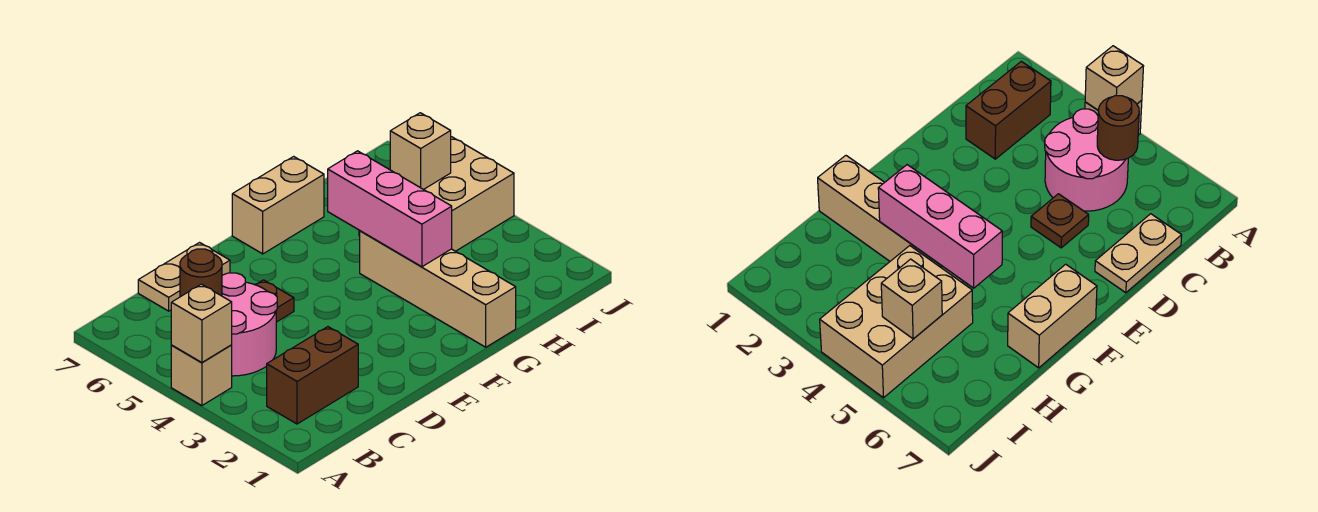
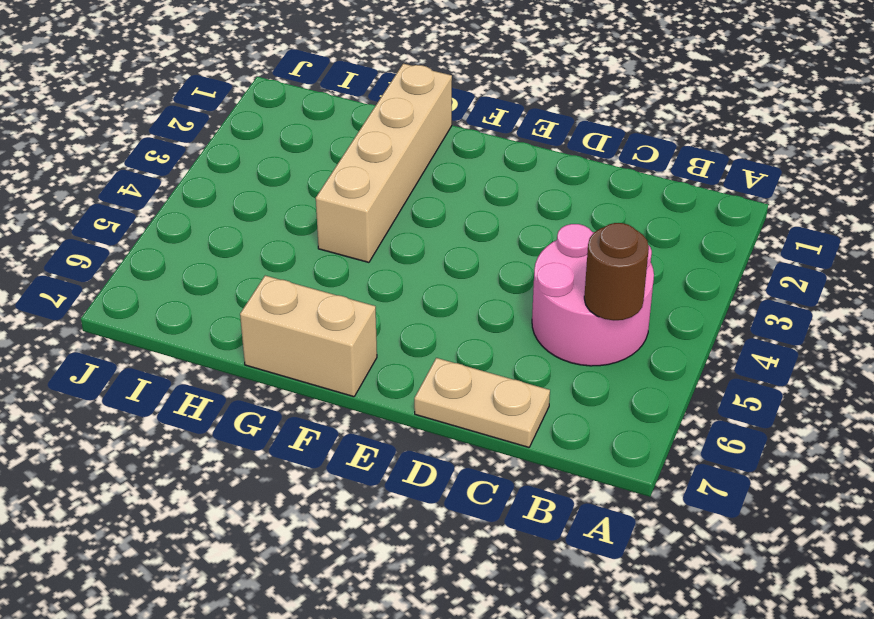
none -> tan brick A4 level 1
none -> brown brick B2:C2 level 1
none -> brown plate D5 level 1

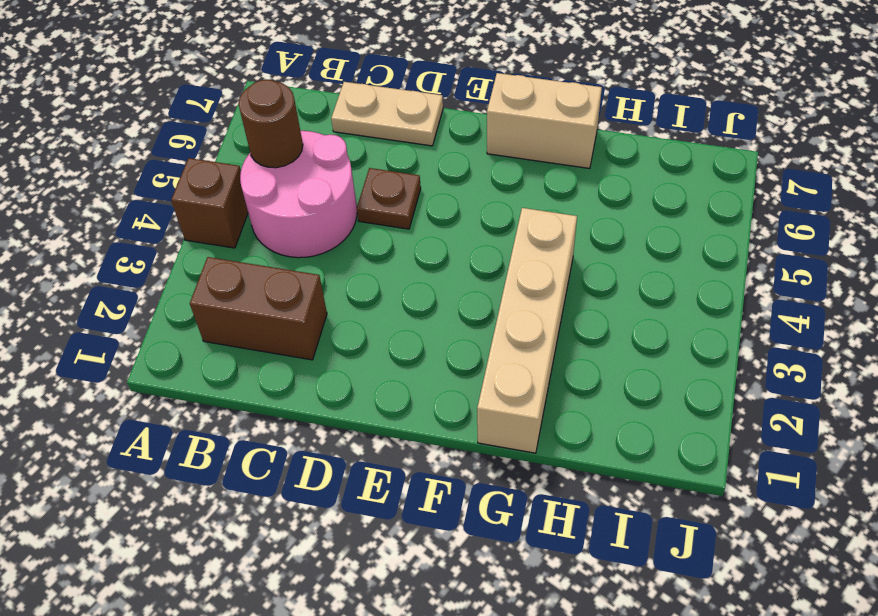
brown brick A4 level 1 -> tan brick A4 level 1
none -> tan brick H4:J5 level 1
none -> tan brick A4 level 2
none -> pink brick G3:G5 level 2

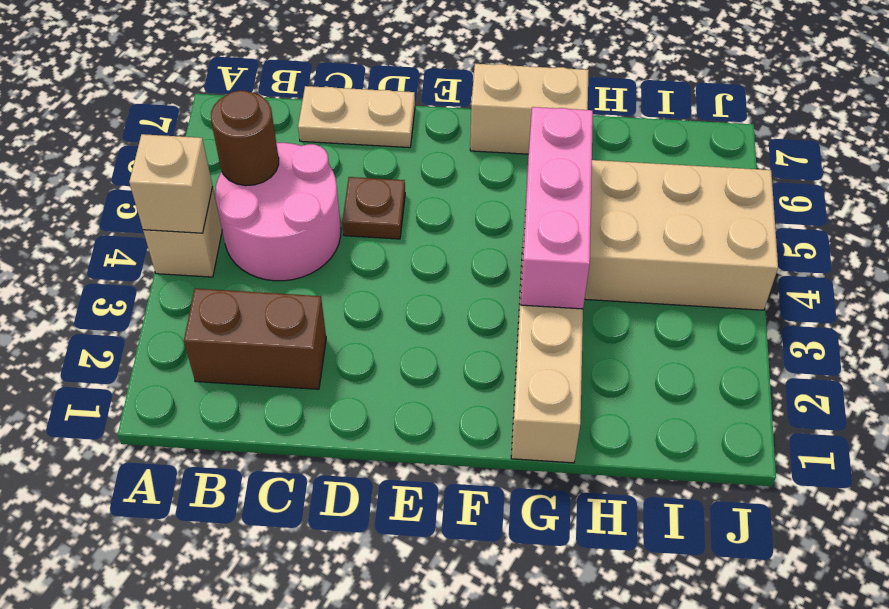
none -> tan brick I5 level 2

